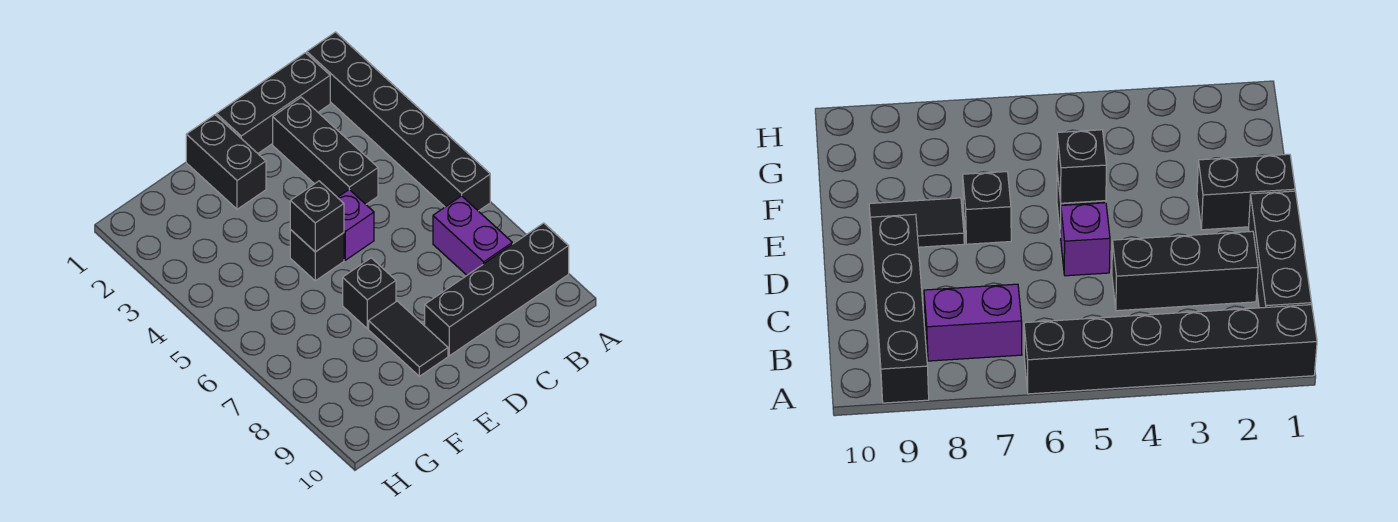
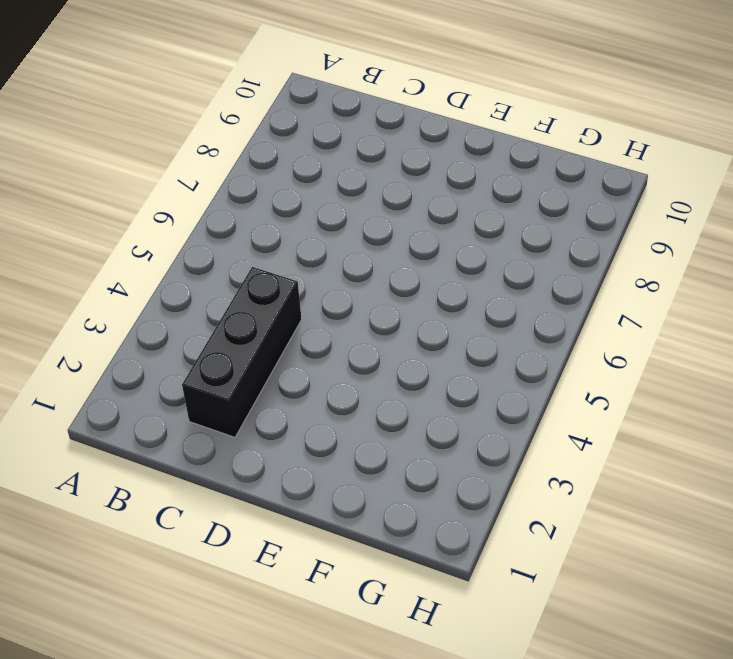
none -> black brick A1:A6 level 1
none -> black brick A9:D9 level 1

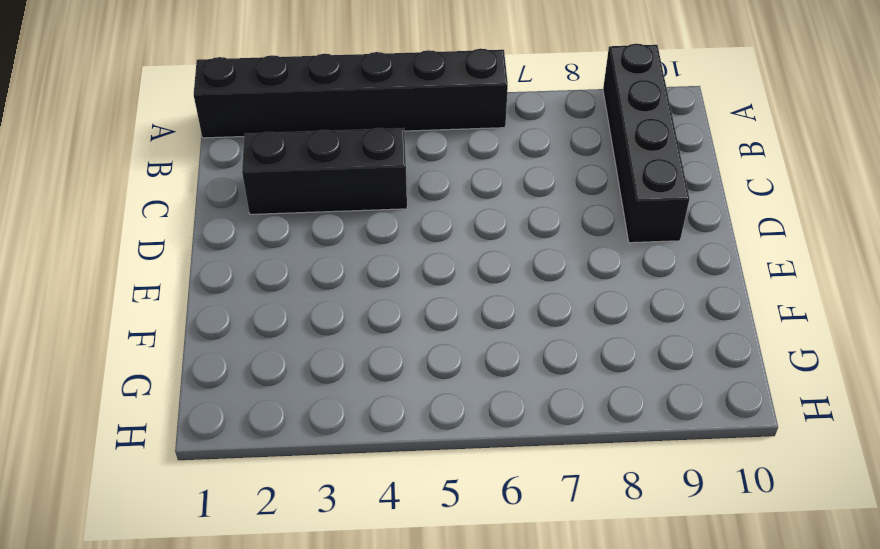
none -> black brick B1:D1 level 1
none -> purple brick B7:B8 level 1

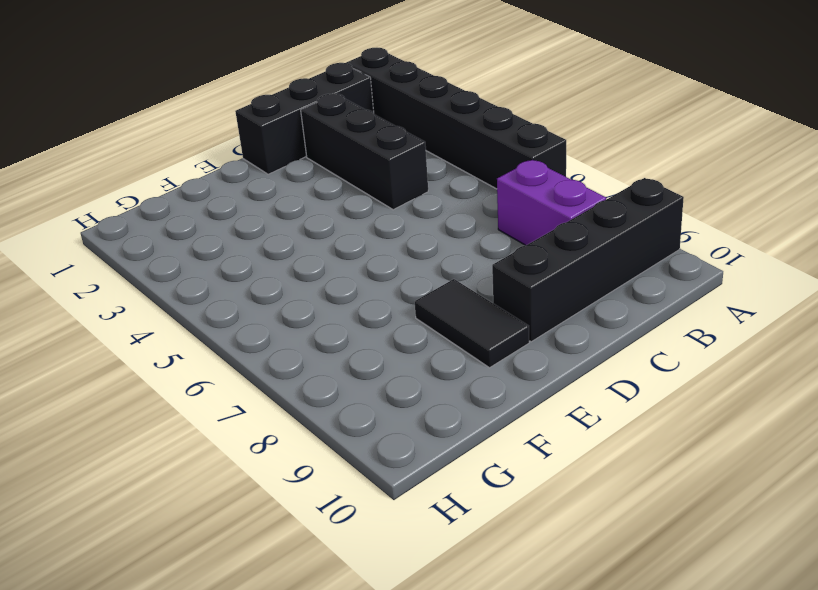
none -> purple brick D5 level 1
none -> black brick E1:E2 level 1

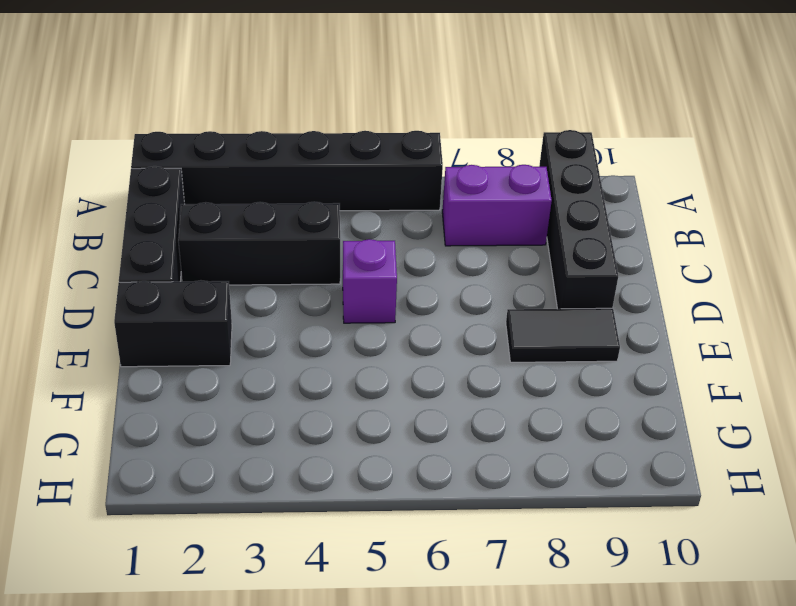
none -> black brick E5 level 1
none -> black brick E7 level 1

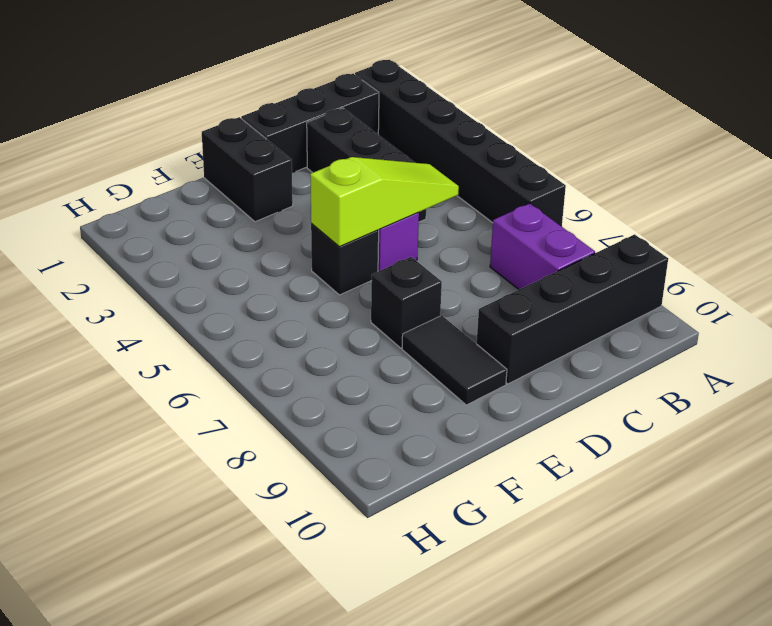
lime slope C5:E5 level 2 top E -> black brick E5 level 2

